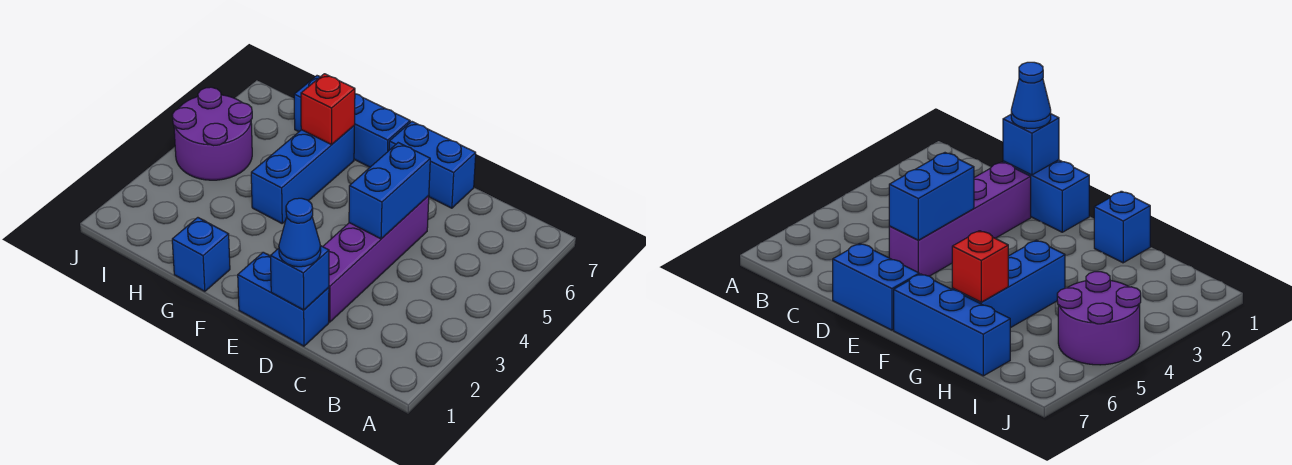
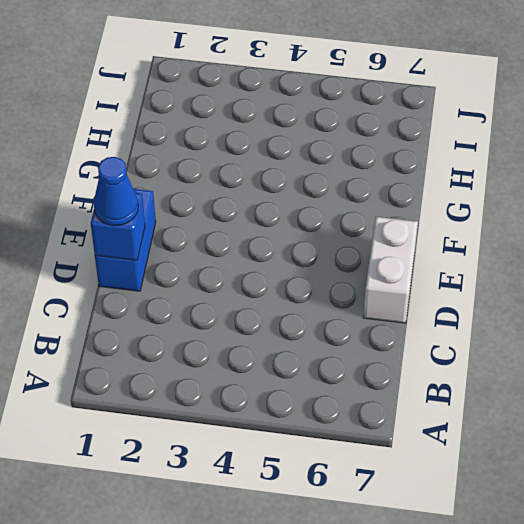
white brick D7:E7 level 1 -> blue brick D7:E7 level 1
none -> purple brick D2:D5 level 1
none -> blue brick F7:H7 level 1

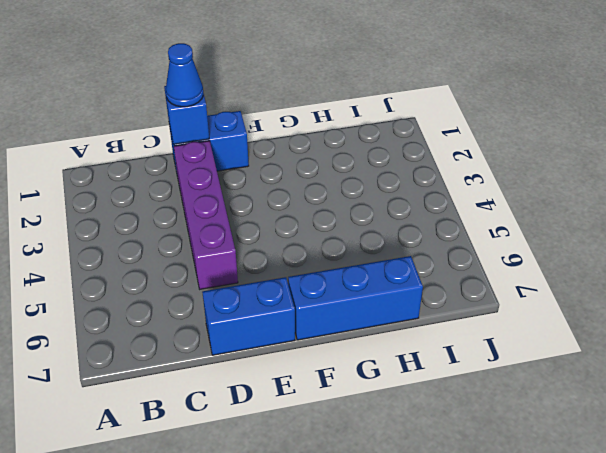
none -> blue brick G1 level 1
none -> blue brick G4:G6 level 1

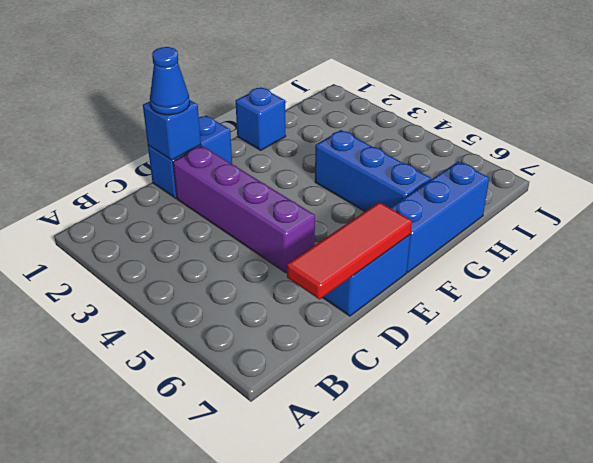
red tile C7:E7 level 2 -> none
none -> purple round brick I4:J5 level 1
none -> blue brick D4:D5 level 2

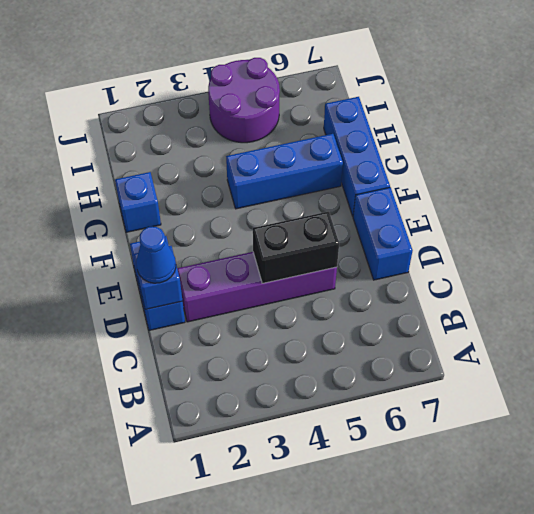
black brick D4:D5 level 2 -> blue brick D4:D5 level 2
none -> red brick G6 level 2

